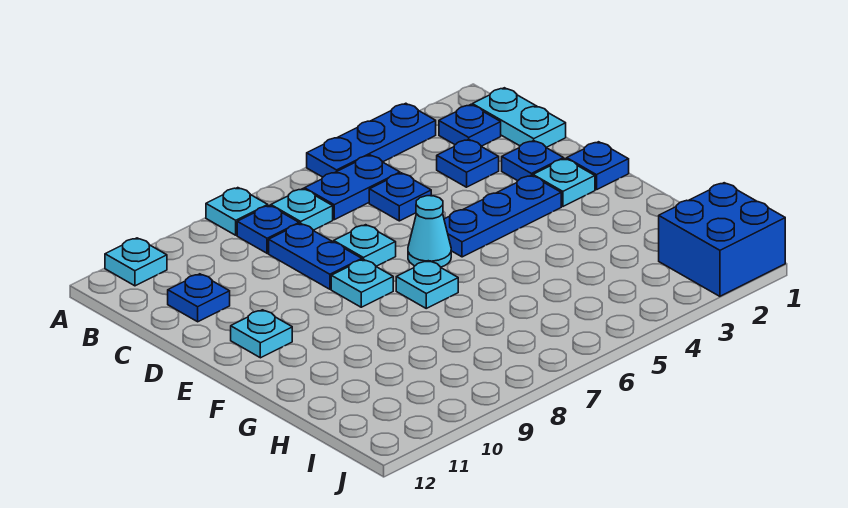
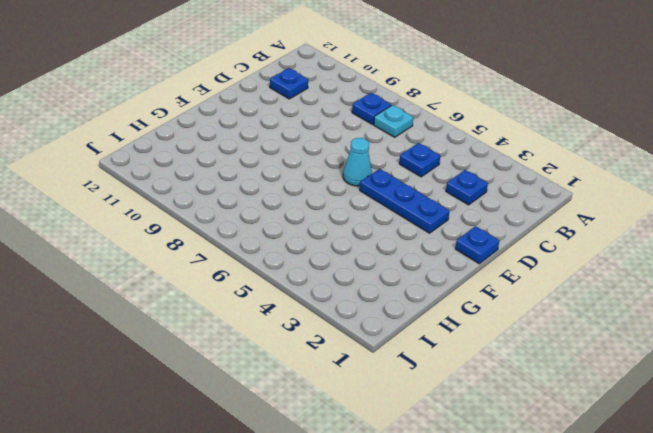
none -> blue plate A3:A5 level 1
none -> cyan plate A8 level 1
none -> cyan plate A11 level 1

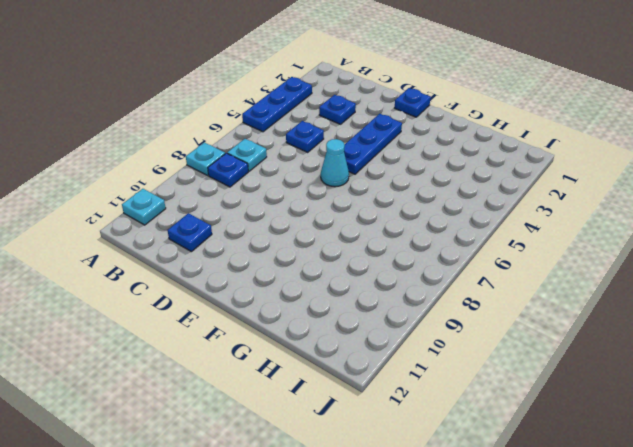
none -> cyan plate B1:C1 level 1
none -> blue plate B2 level 1
none -> blue plate B5:B6 level 1

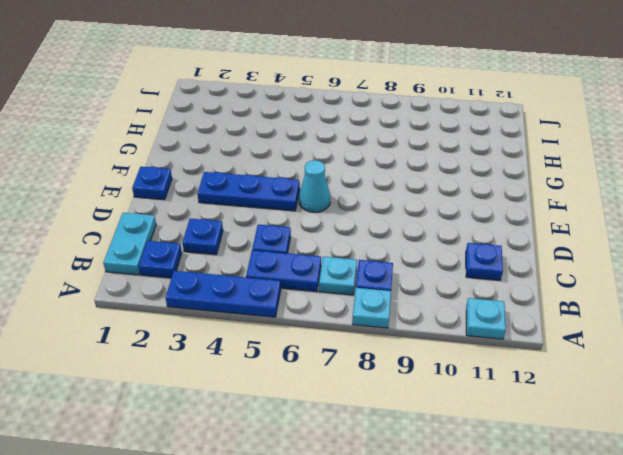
none -> blue plate C8:D8 level 1
none -> blue plate D2 level 1
none -> cyan plate D7 level 1

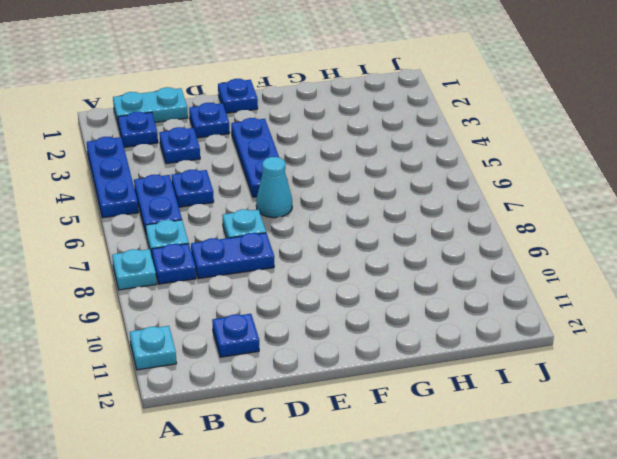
none -> cyan plate E2 level 1
none -> cyan plate E8 level 1
none -> cyan plate E11 level 1

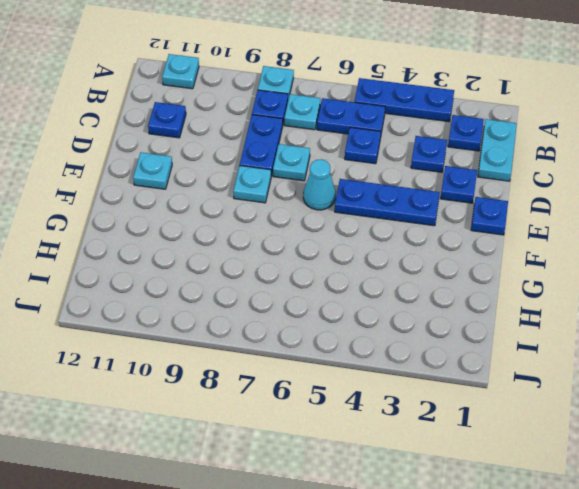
none -> cyan plate E2 level 1
none -> cyan plate F7 level 1
none -> blue brick I1:J2 level 1

